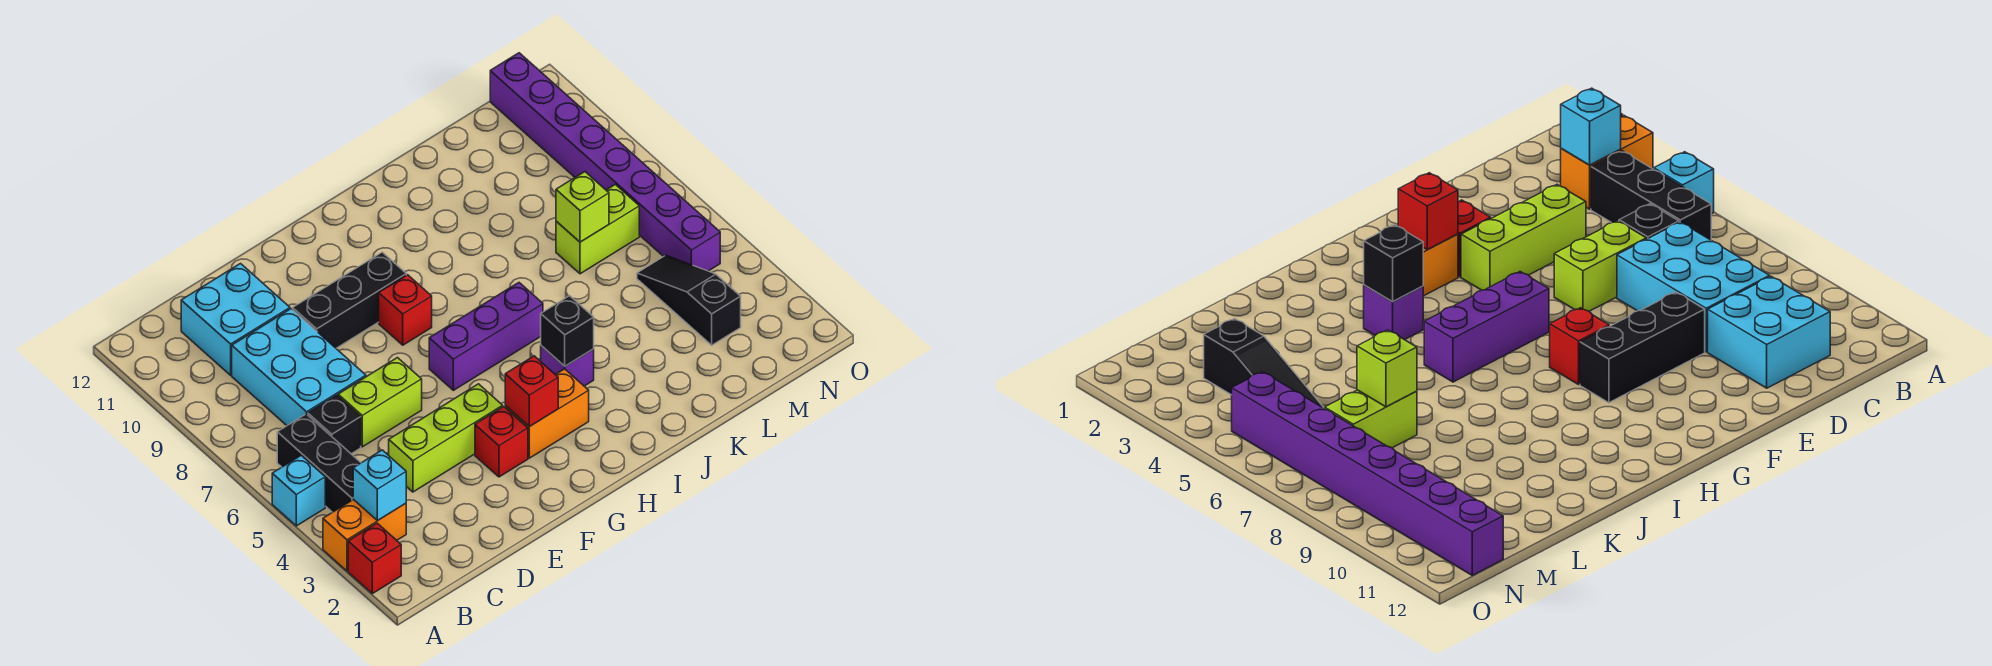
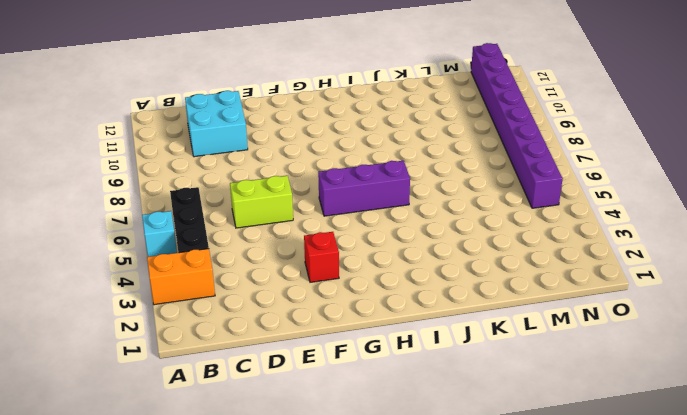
none -> red brick A2 level 1
none -> black brick C6 level 1
none -> cyan brick C7:D9 level 1

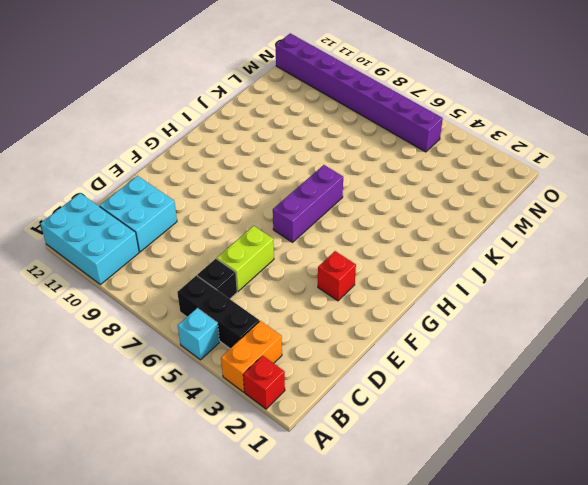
cyan brick A10:B12 level 1 -> cyan brick C7:D9 level 1
none -> lime brick D4:F4 level 1
none -> black brick E9:G9 level 1
none -> orange brick G3:H3 level 1

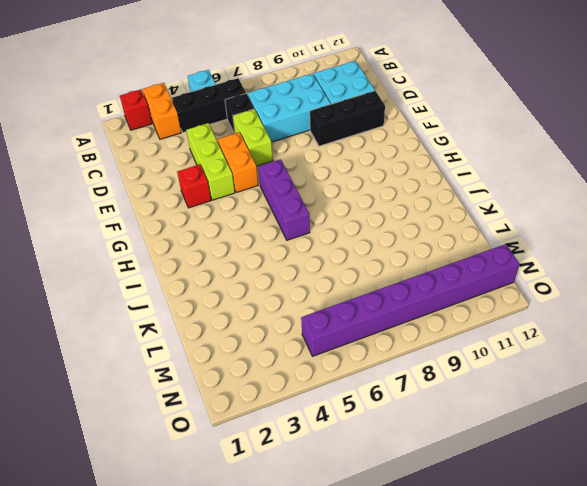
orange brick E5:F5 level 1 -> orange brick G3:H3 level 1
black brick E9:E11 level 1 -> black brick E9:G9 level 1
none -> red brick G8 level 1
none -> purple brick I4 level 1
none -> lime brick L7:M7 level 1

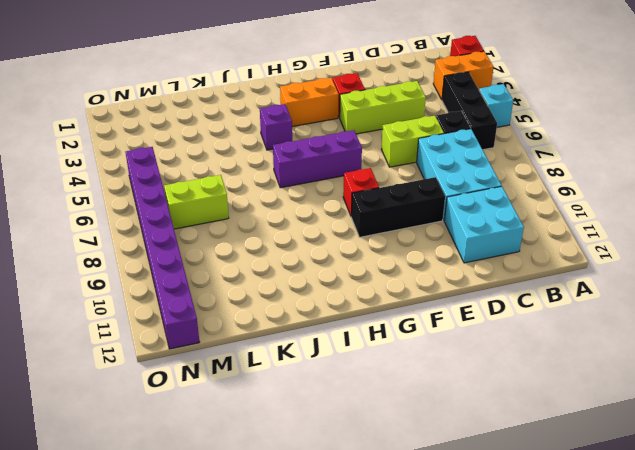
none -> black slope M3:M5 level 1 top 3
none -> cyan brick B3 level 2
none -> red brick G3 level 2

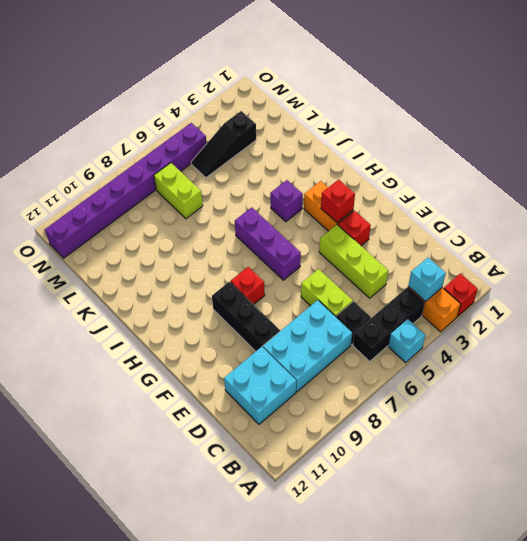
none -> black brick I4 level 2
none -> lime brick L7 level 2

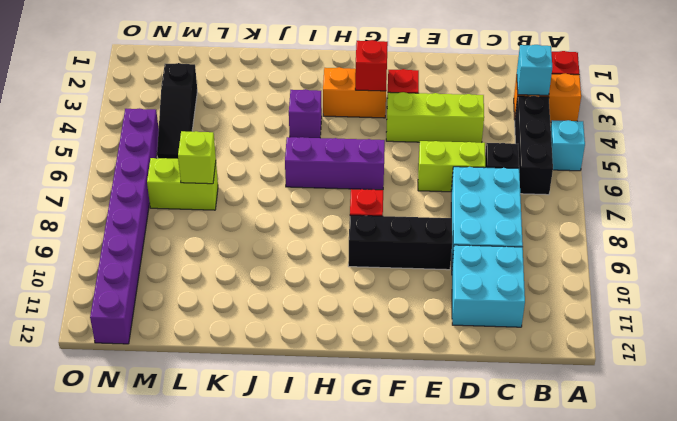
none -> black brick I4 level 2

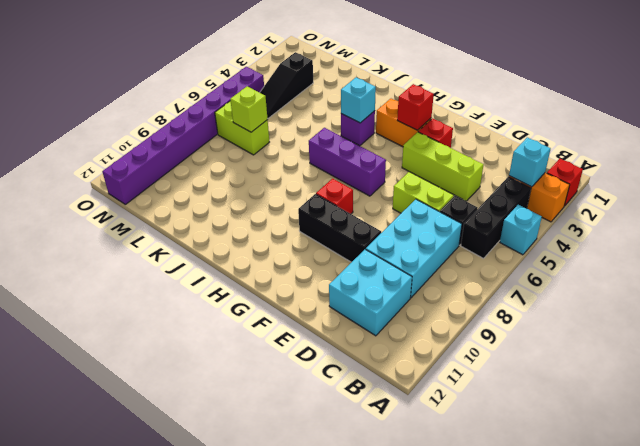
cyan brick I4 level 2 -> black brick I4 level 2

